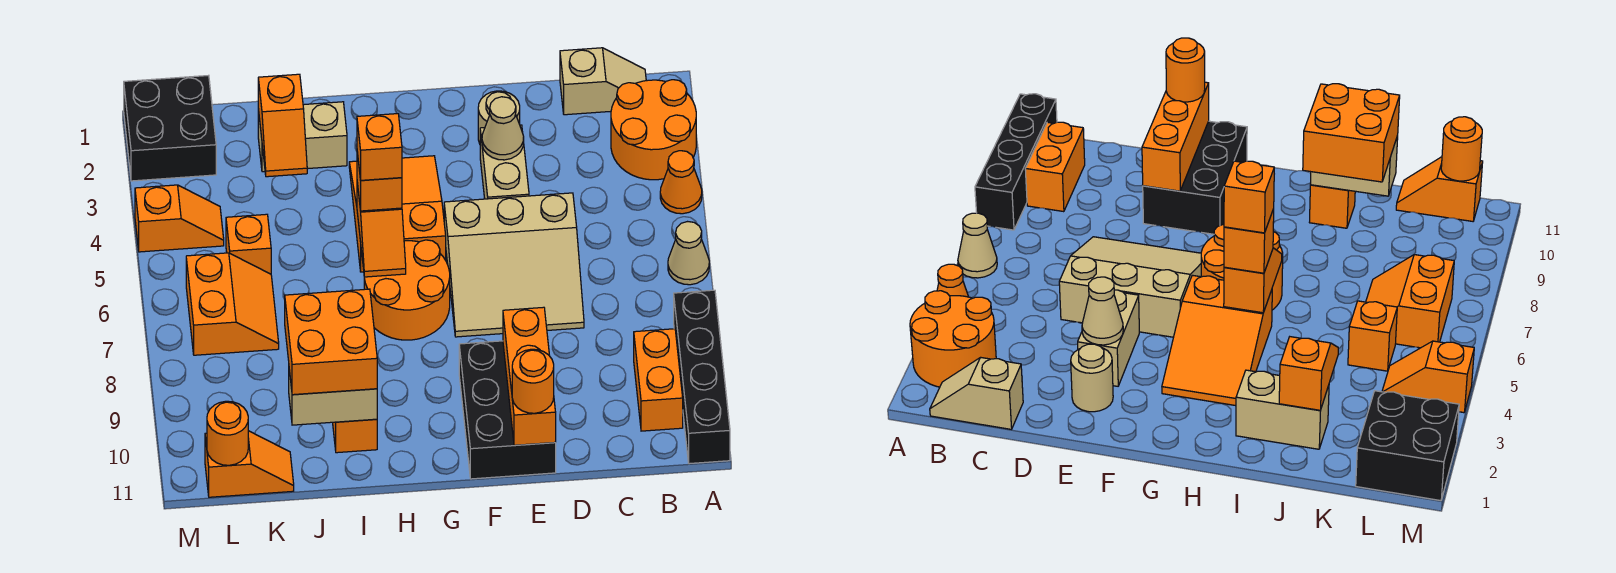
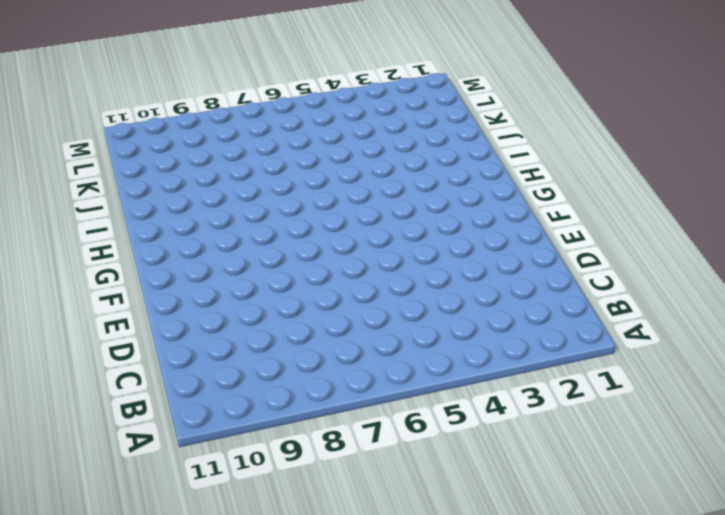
none -> orange round brick A2:B3 level 1
none -> orange cone A4 level 1
none -> tan cone A6 level 1

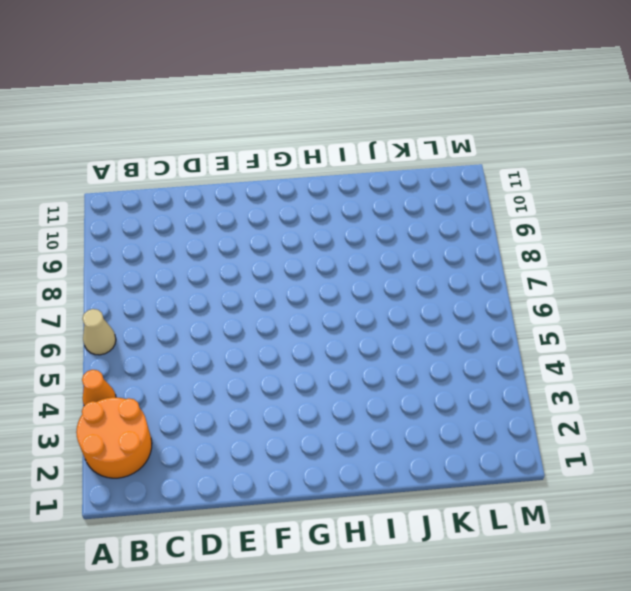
none -> black brick A8:A11 level 1
none -> tan slope B1:C1 level 1 top C
none -> orange brick B9:B10 level 1

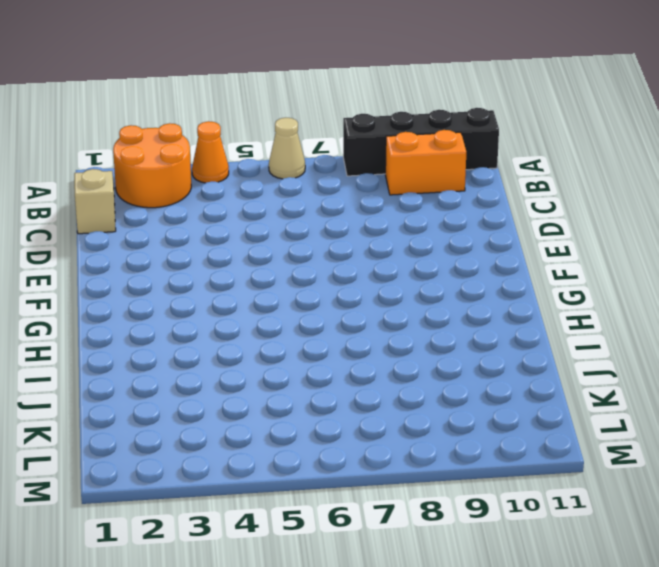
none -> tan slope D5:F7 level 1 top 5
none -> tan round brick E2 level 1
none -> tan brick E3:E4 level 1

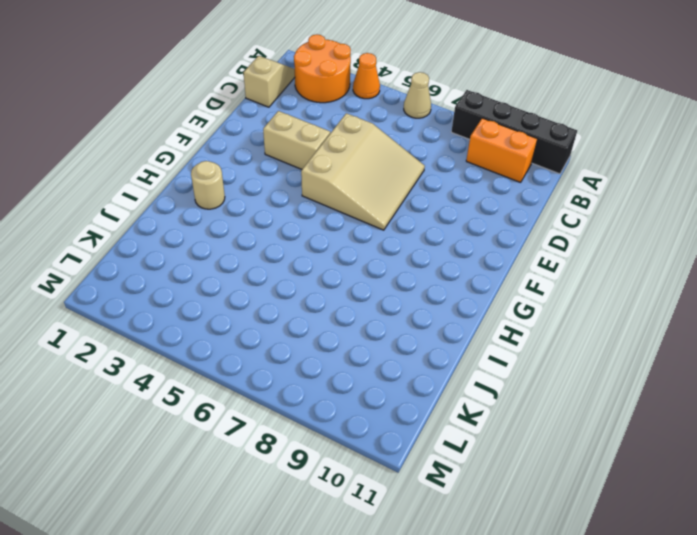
tan round brick H2 level 1 -> tan round brick E2 level 1
none -> black brick E9:F11 level 1
none -> orange slope G3:H5 level 1 top 5
none -> orange round brick G6:H7 level 1

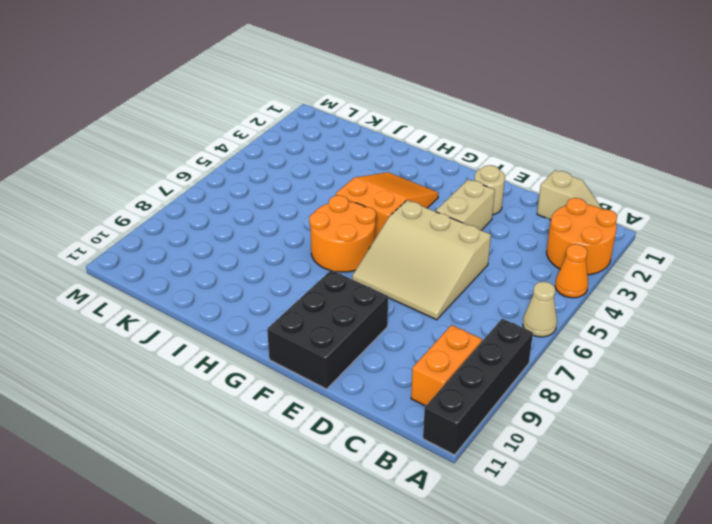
none -> tan brick I2:J2 level 1
none -> orange brick I10 level 1
none -> orange brick K5 level 1

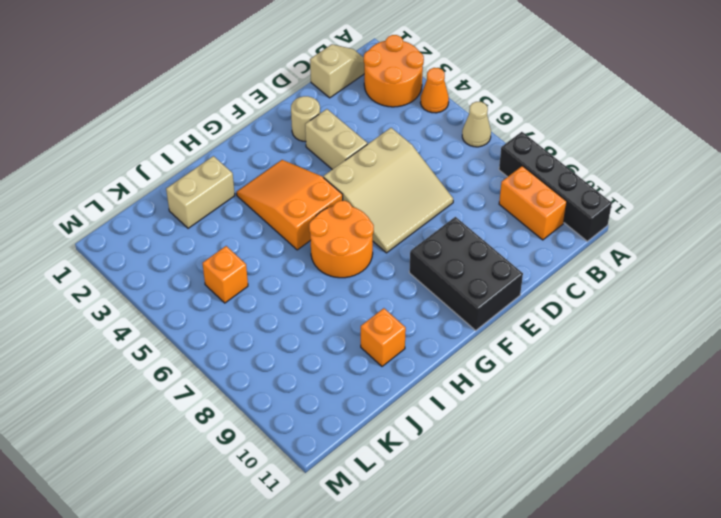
none -> orange slope K6:L7 level 1 top L
none -> orange slope K11:L11 level 1 top L
none -> black brick L1:M2 level 1

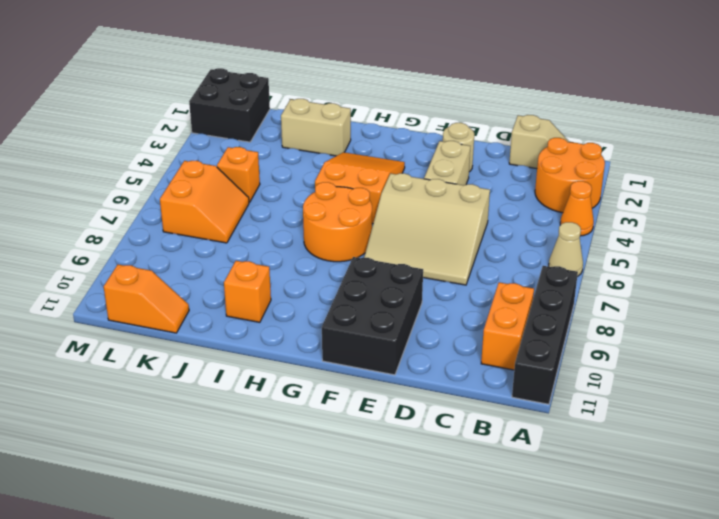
none -> orange slope L4:M4 level 1 top M
none -> tan cone E3 level 2
none -> orange brick E9:E11 level 2

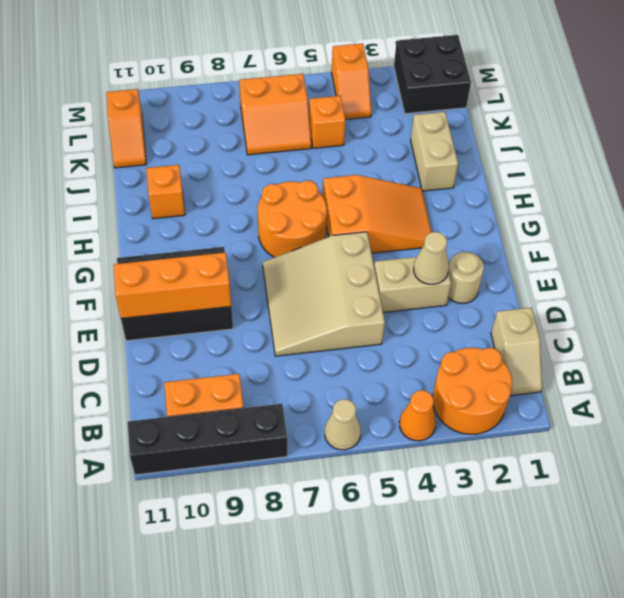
none -> orange slope H5:H6 level 2 top 5
none -> tan brick I10:J10 level 2
none -> orange slope J2:J3 level 2 top 2

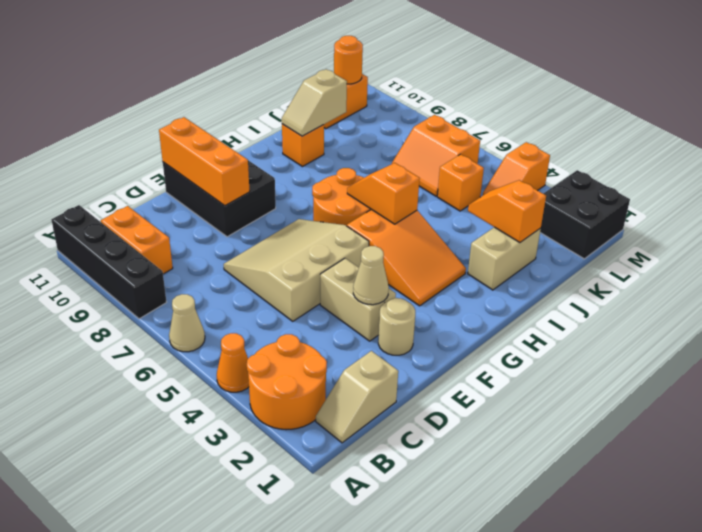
tan slope I10:J10 level 2 top J -> tan brick I10:J10 level 2
none -> orange round brick E11 level 3
none -> orange brick H5 level 3
none -> orange brick I9:J10 level 3

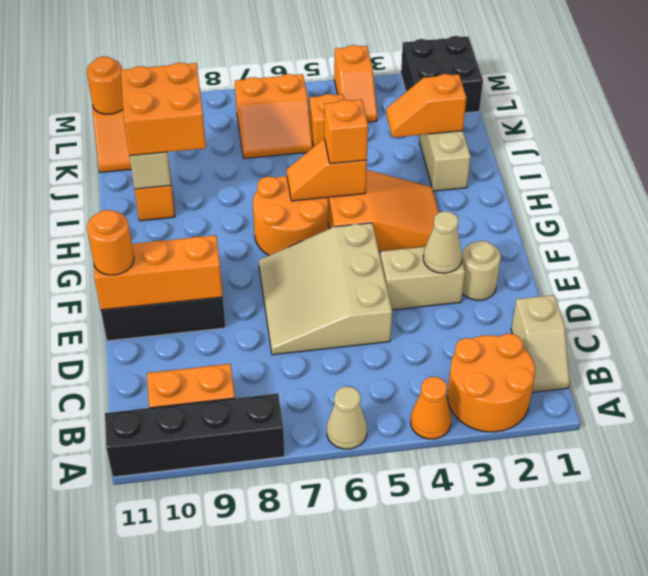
none -> orange brick H5 level 4

